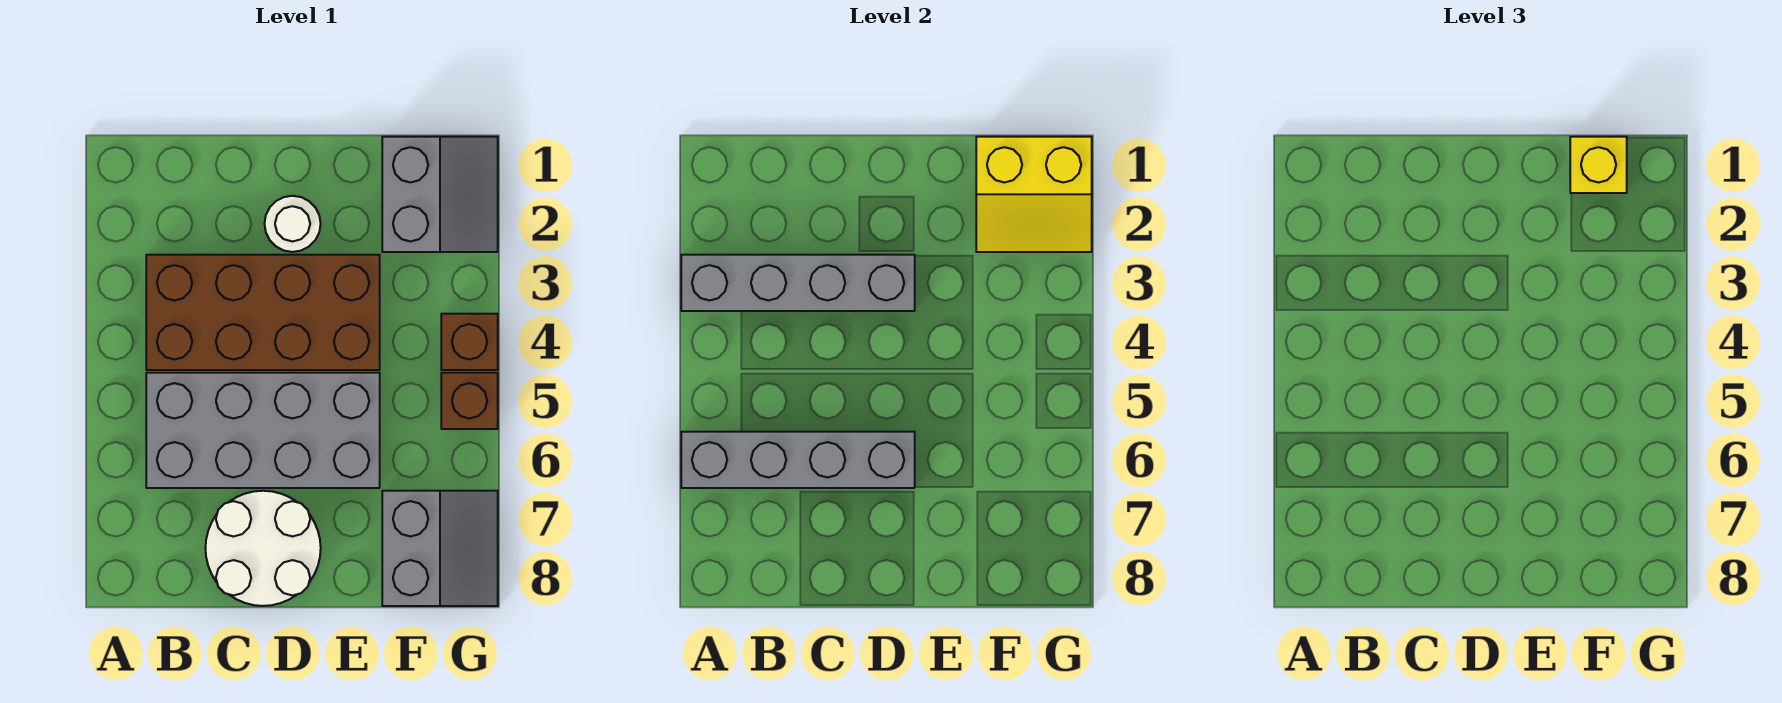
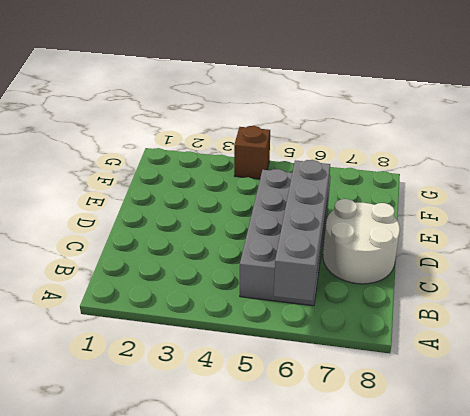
none -> brown brick B3:E4 level 1
none -> white round brick D2 level 1
none -> grey slope F1:G2 level 1 top F

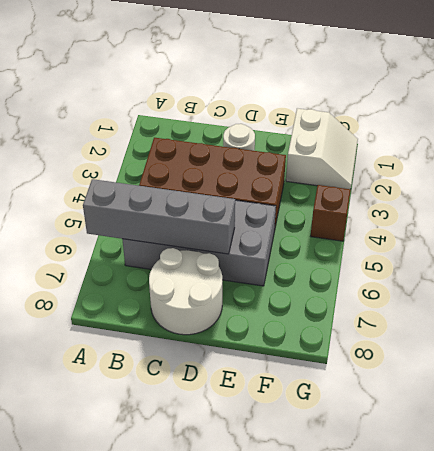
white slope F1:G2 level 1 top F -> grey slope F1:G2 level 1 top F
none -> grey slope F7:G8 level 1 top F
none -> brown brick G5 level 1
none -> grey brick A3:D3 level 2

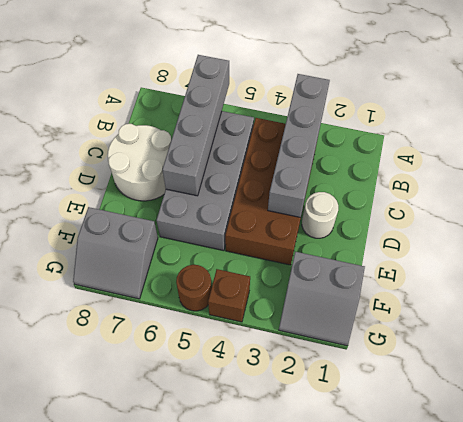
brown round brick G5 level 1 -> brown brick G5 level 1
none -> yellow slope F1:G2 level 2 top 1
none -> yellow brick F1 level 3

